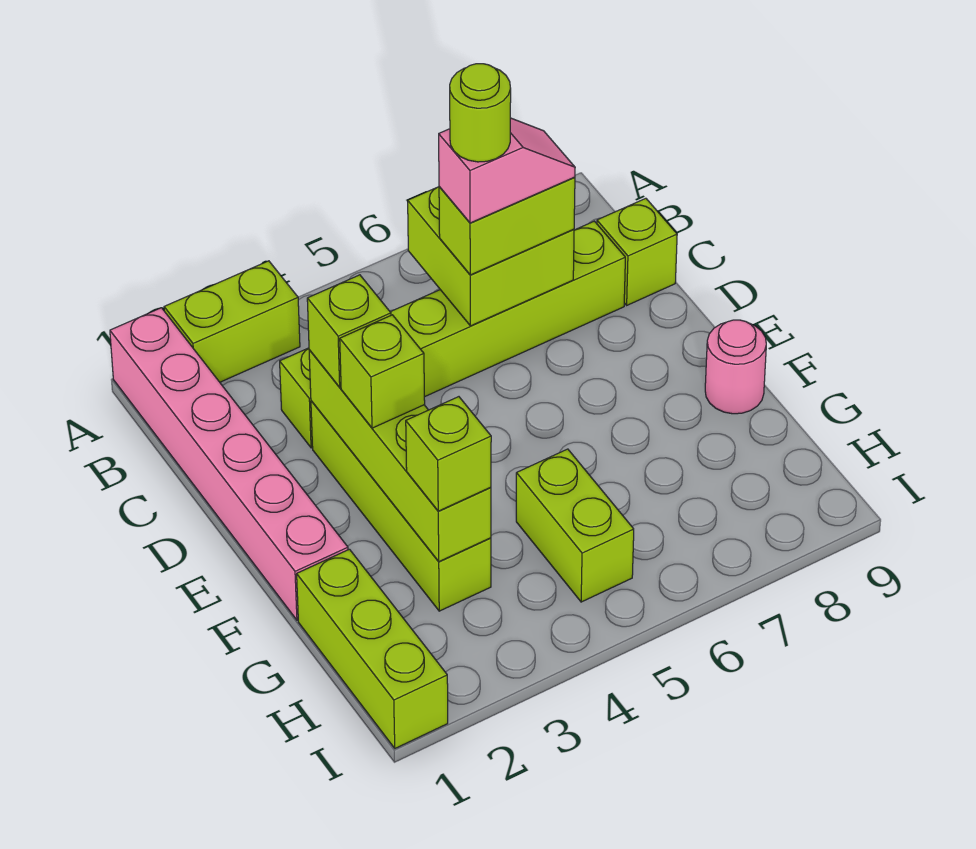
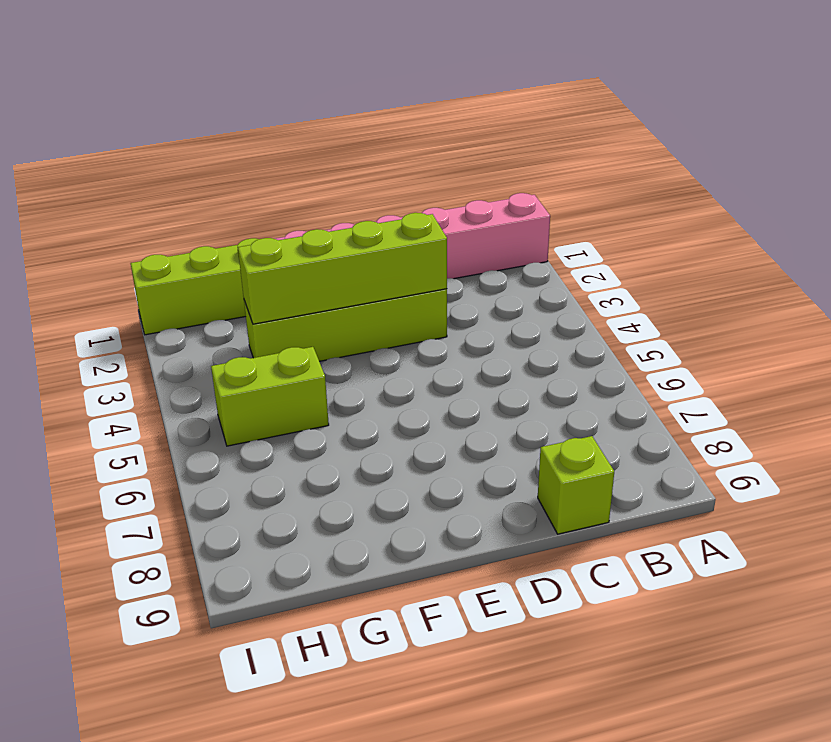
none -> lime brick A2:A3 level 1
none -> lime brick C3:C8 level 1
none -> pink round brick F9 level 1

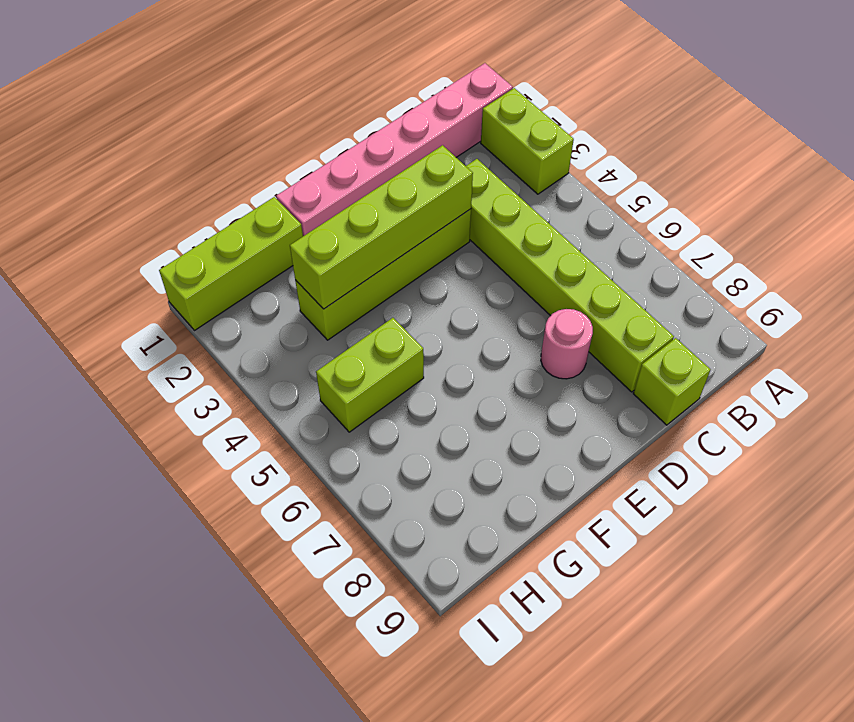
pink round brick D7 level 1 -> pink round brick F9 level 1
none -> lime brick B6:C7 level 2
none -> lime brick C6:C7 level 3
none -> lime brick D3 level 3

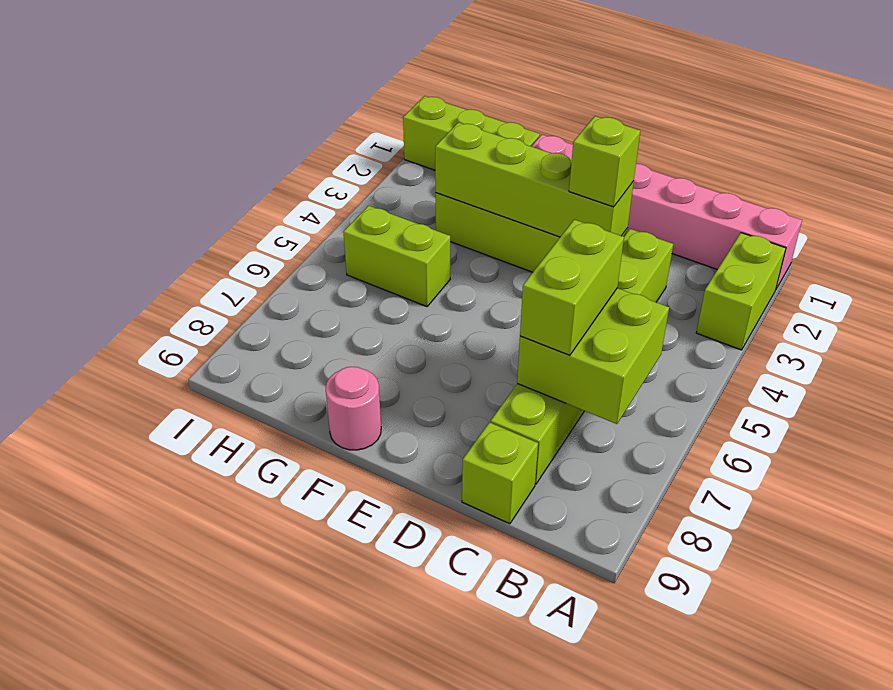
none -> lime brick E3 level 3
none -> lime brick G3 level 3
none -> pink slope C6:C7 level 4 top 6

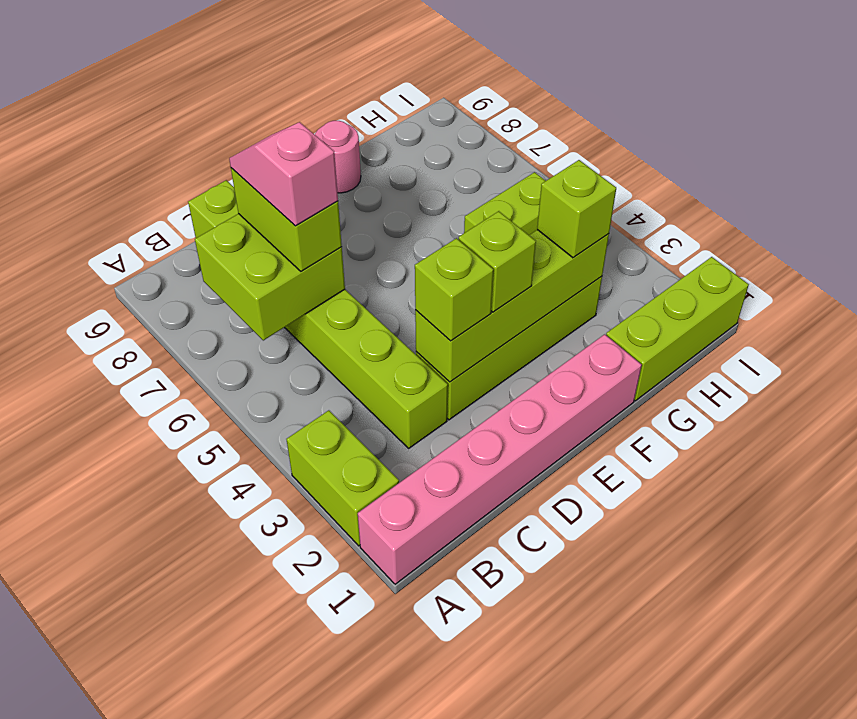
none -> lime round brick C6 level 5

